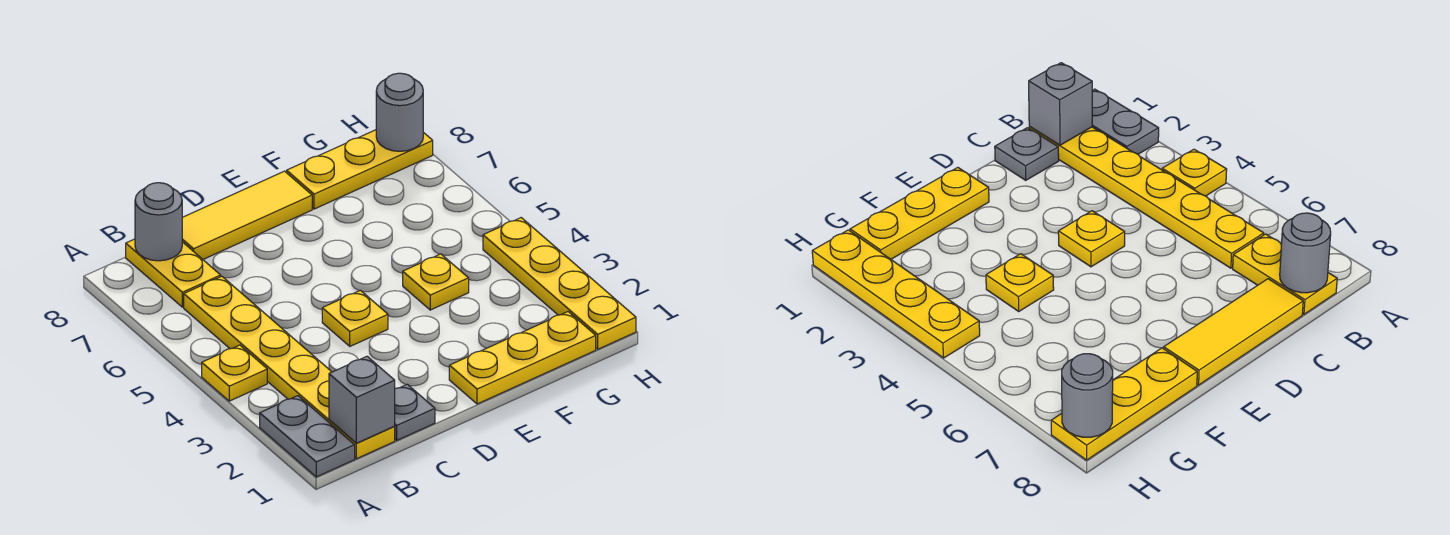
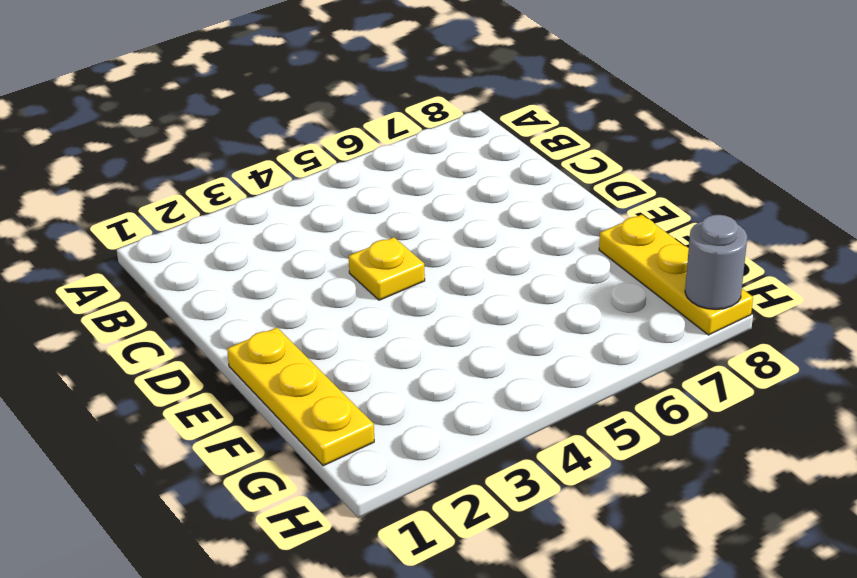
none -> grey plate A1:A2 level 1
none -> yellow plate A4 level 1
none -> yellow plate B1:B6 level 1

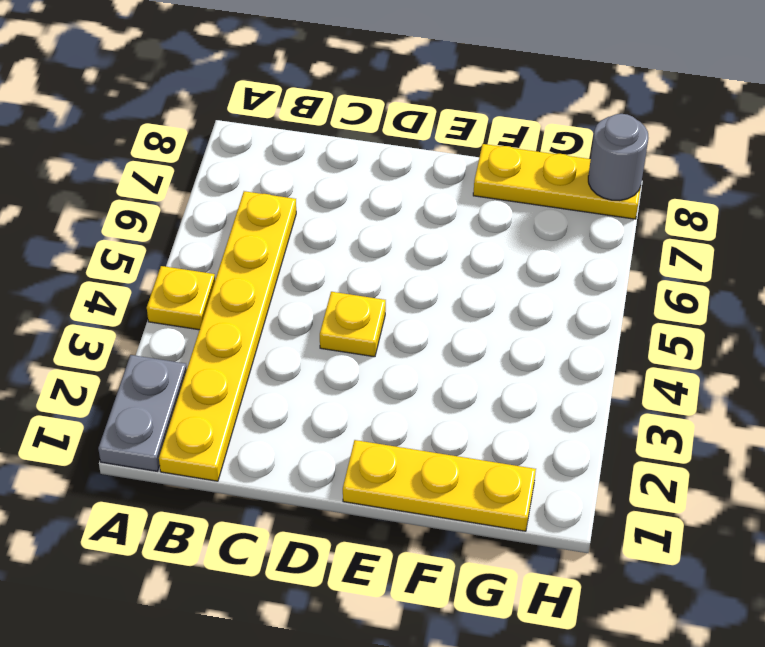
none -> yellow plate B7:B8 level 1
none -> grey plate C1 level 1
none -> yellow tile C8:E8 level 1

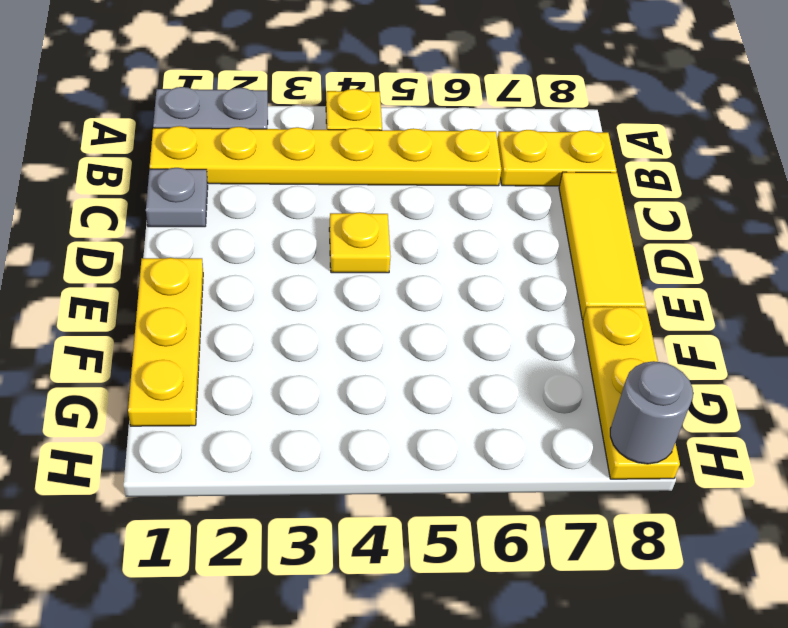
none -> yellow plate F4 level 1
none -> yellow plate H1:H4 level 1
none -> grey brick B1 level 2

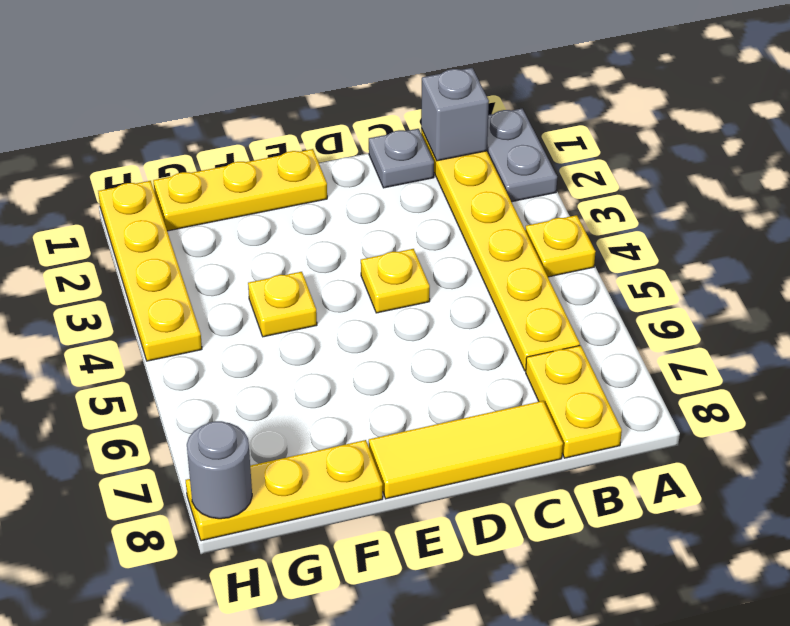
none -> grey round brick B8 level 2

